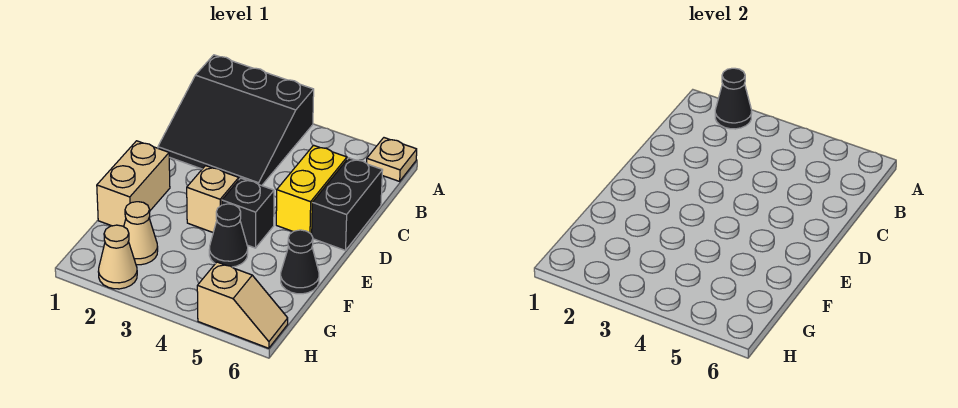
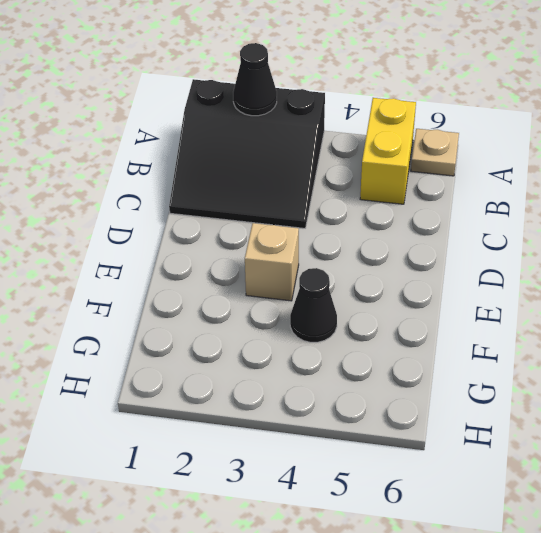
yellow brick A5:B5 level 1 -> yellow brick C5:D5 level 1
none -> black brick C6:D6 level 1
none -> tan brick E1:F1 level 1
none -> black brick E4 level 1

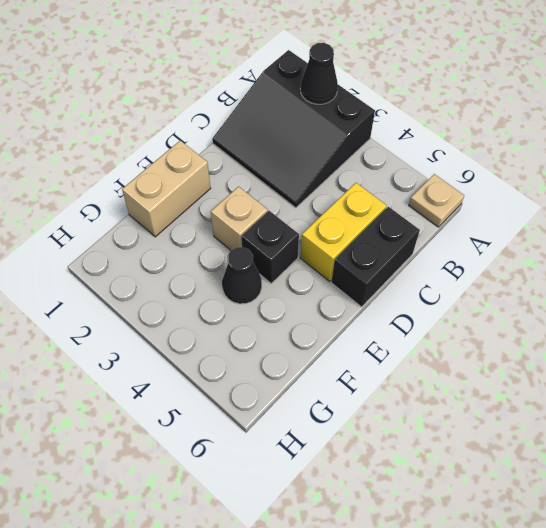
none -> black cone F6 level 1
none -> tan cone G2 level 1
none -> tan cone H2 level 1

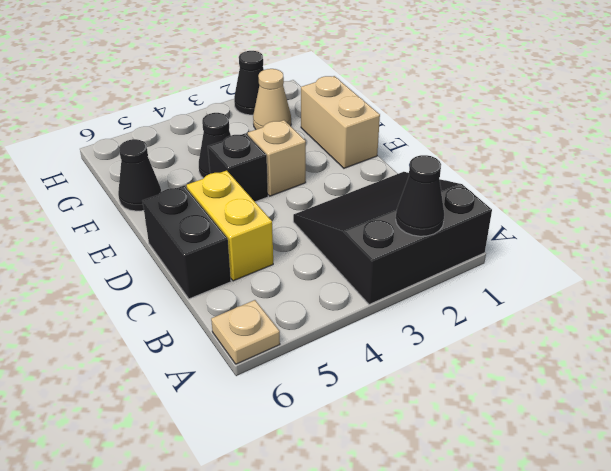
black cone H2 level 1 -> tan cone H2 level 1
none -> tan slope H5:H6 level 1 top 5

